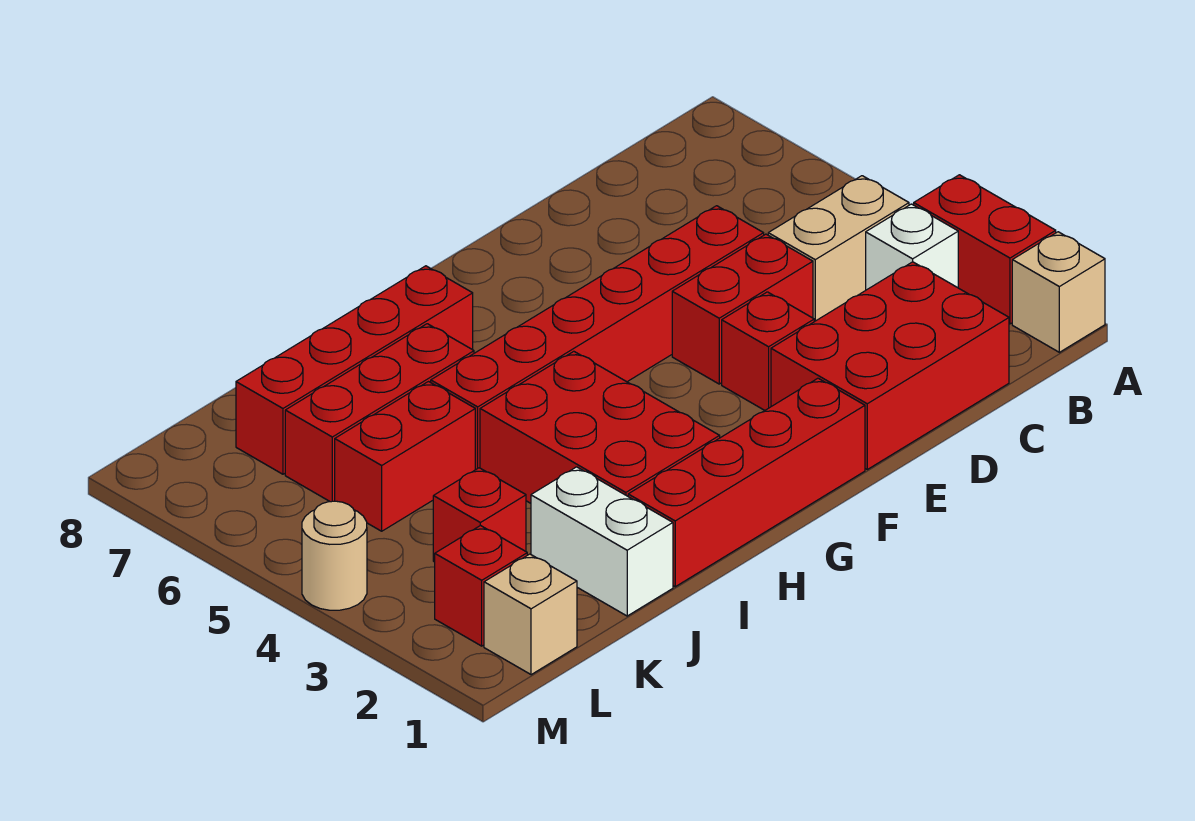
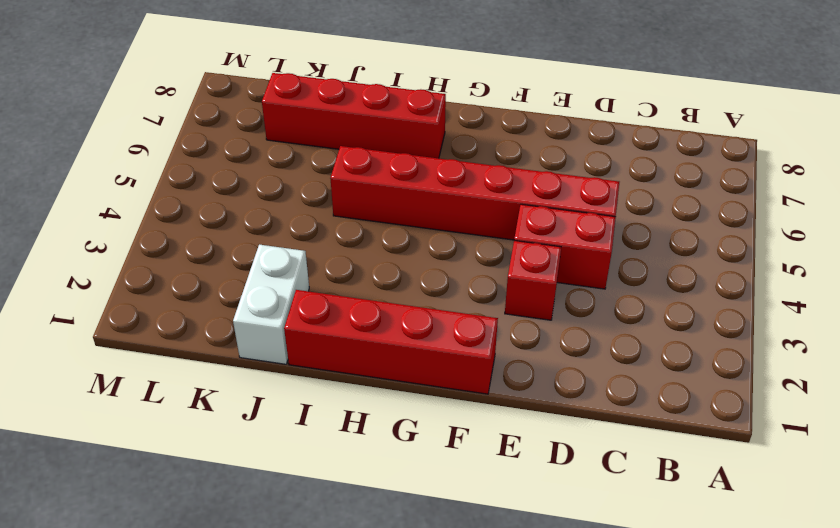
none -> tan brick A1 level 1
none -> red brick A2:A3 level 1
none -> white brick B3 level 1

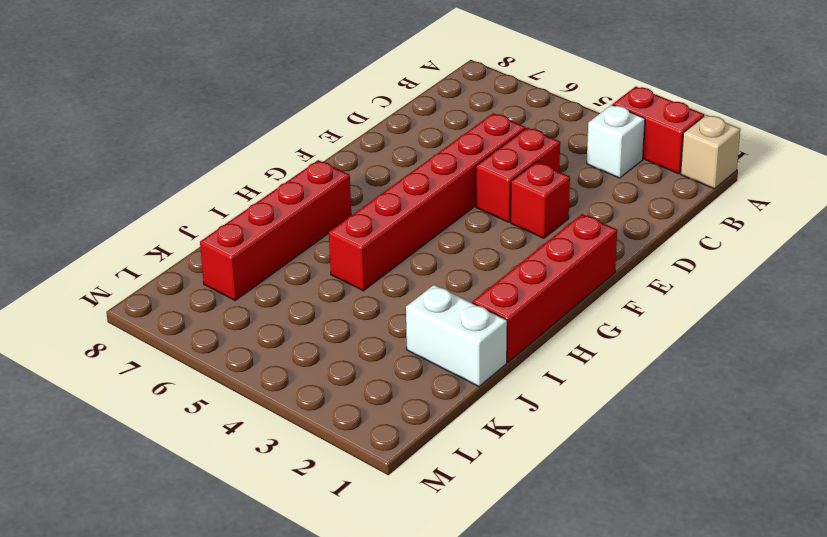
none -> tan brick B4:C4 level 1
none -> red brick C1:E2 level 1
none -> red brick H2:I4 level 1

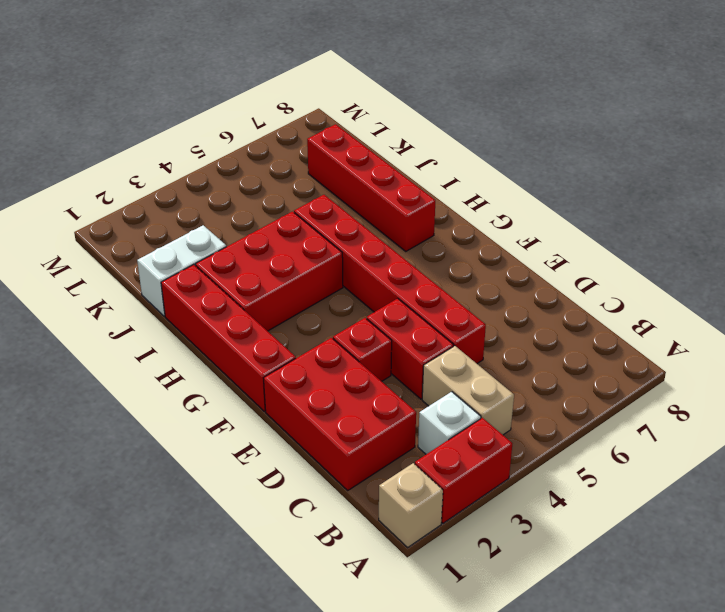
none -> red brick I6:K6 level 1
none -> red brick J5:K5 level 1
none -> red brick K3 level 1

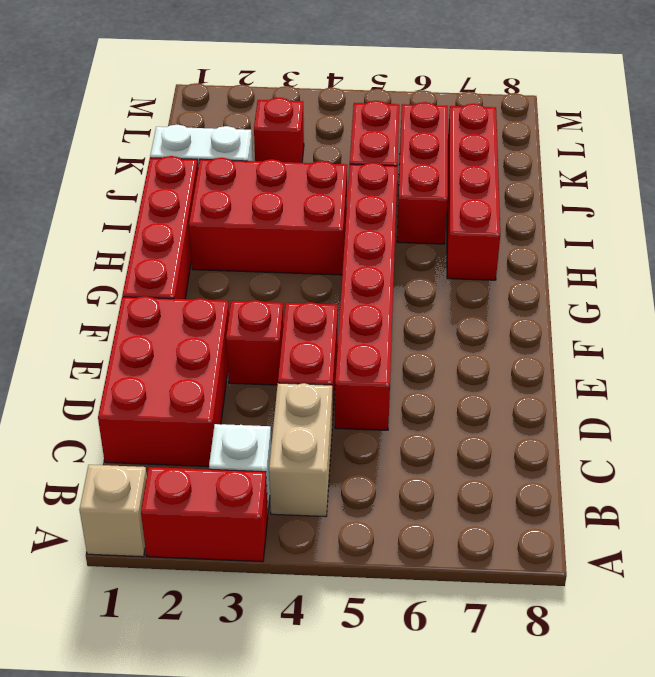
none -> tan brick L1 level 1
none -> red brick L2 level 1
none -> tan round brick M4 level 1

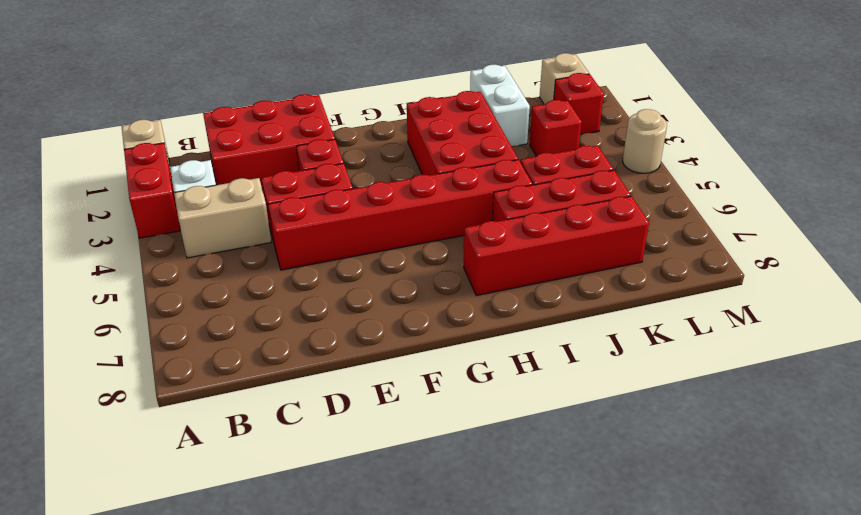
none -> red brick F1:I1 level 1

